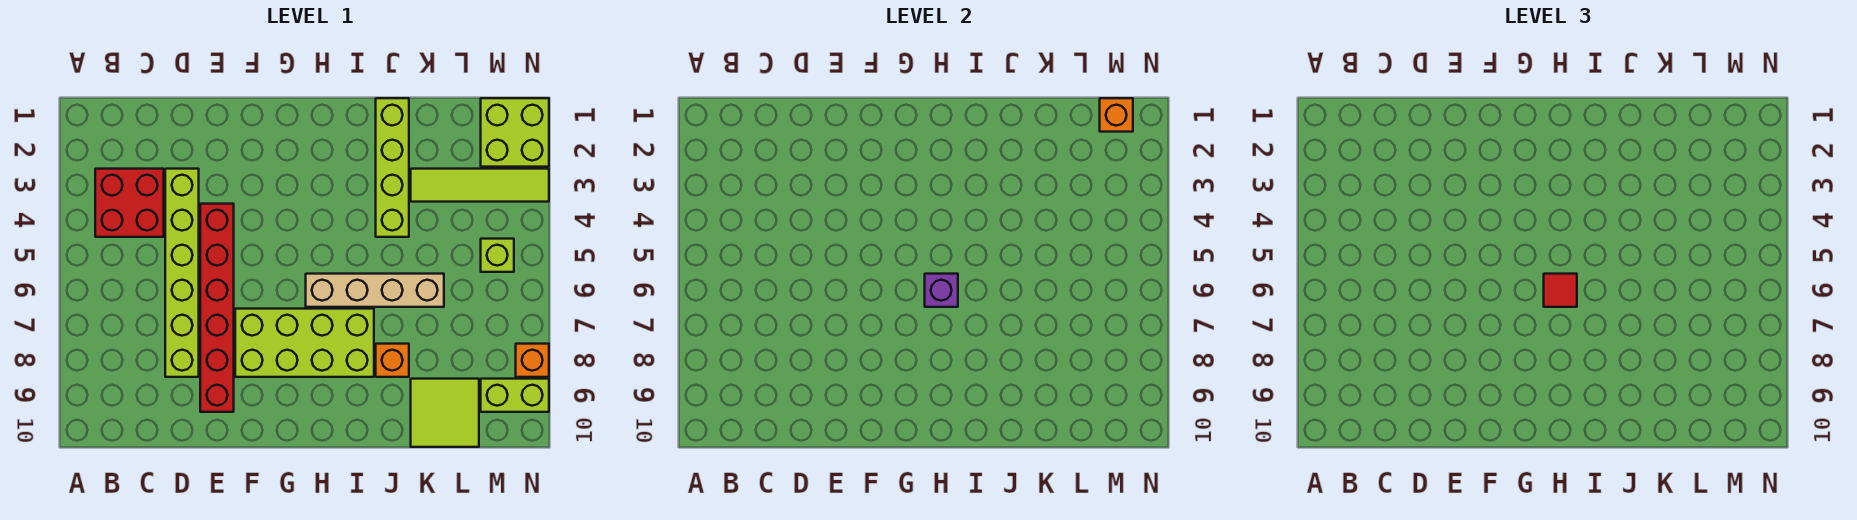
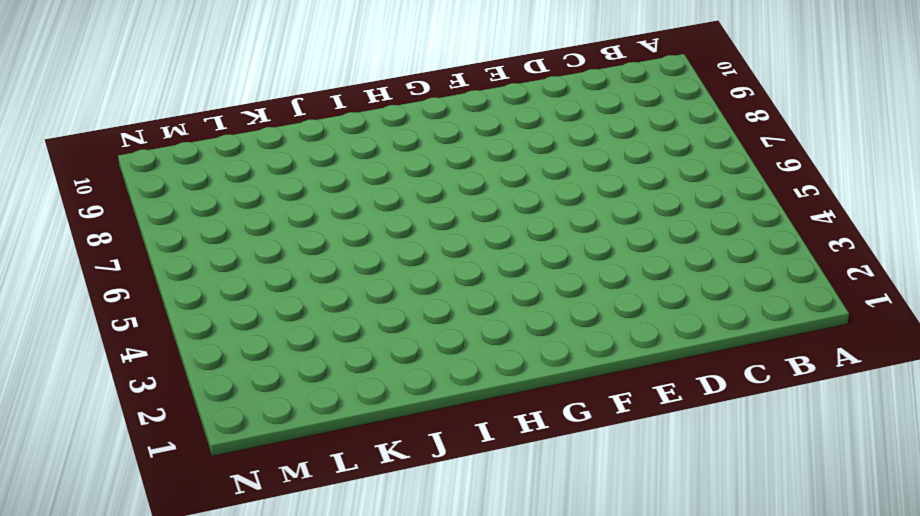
none -> red brick B3:C4 level 1
none -> lime brick D3:D8 level 1
none -> red brick E4:E9 level 1

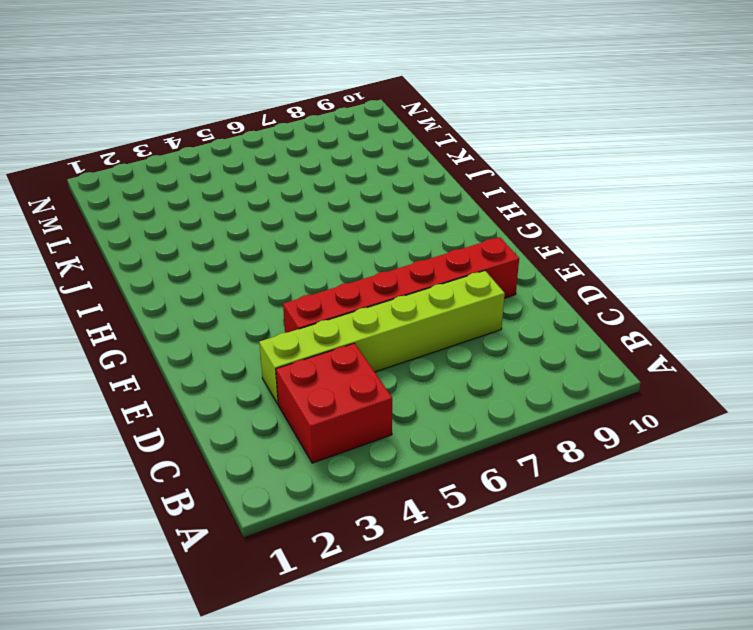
none -> lime brick F7:I8 level 1
none -> tan brick H6:K6 level 1
none -> lime brick J1:J4 level 1

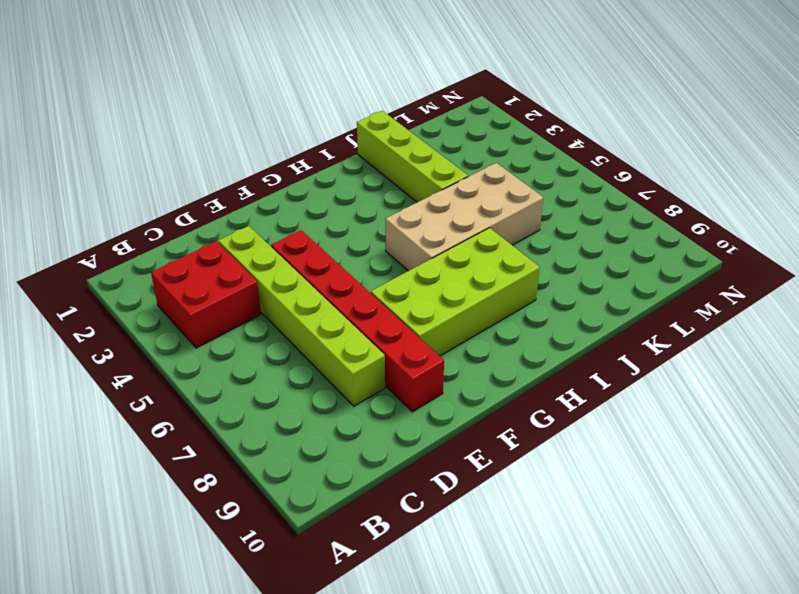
tan brick H5:K6 level 1 -> tan brick H6:K6 level 1
none -> orange brick J8 level 1
none -> lime tile K3:N3 level 1
none -> lime tile K9:L10 level 1

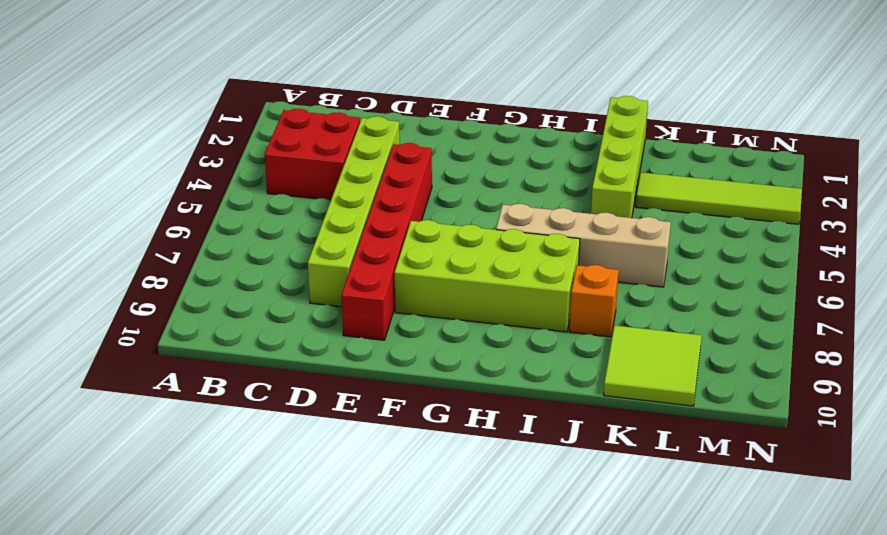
none -> lime brick M1:N2 level 1
none -> lime brick M5 level 1
none -> lime brick M9:N9 level 1

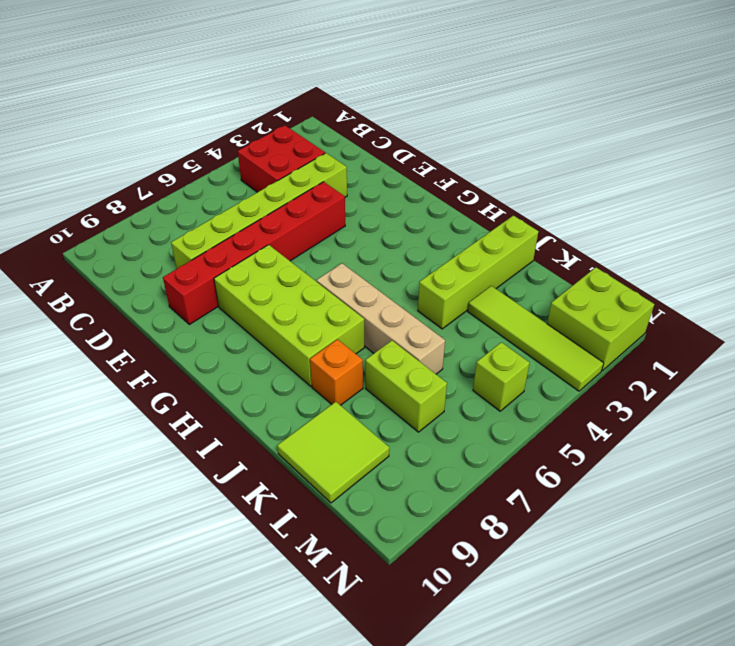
lime brick K7:L7 level 1 -> lime brick M9:N9 level 1
none -> orange brick N8 level 1
none -> purple brick H6 level 2
none -> orange brick M1 level 2

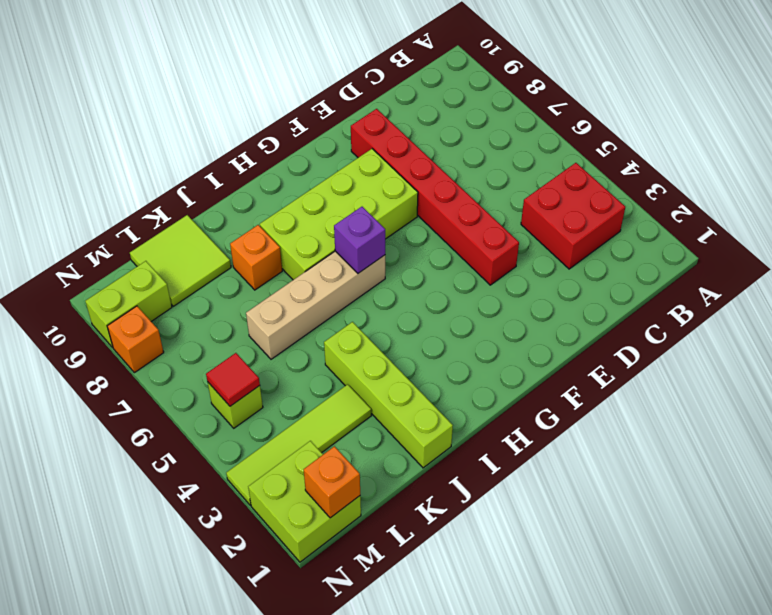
red tile M5 level 2 -> red tile H6 level 3
none -> lime brick D3:D8 level 1

